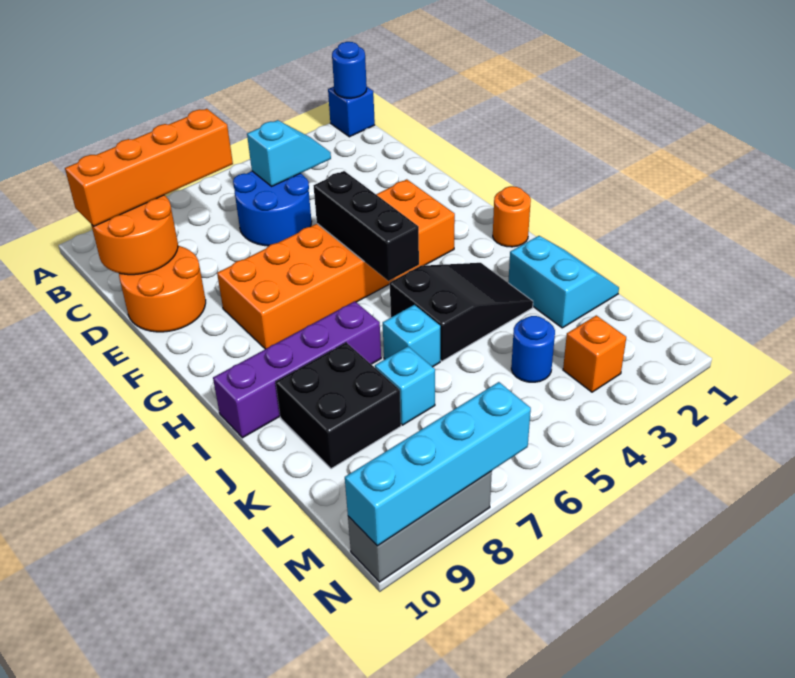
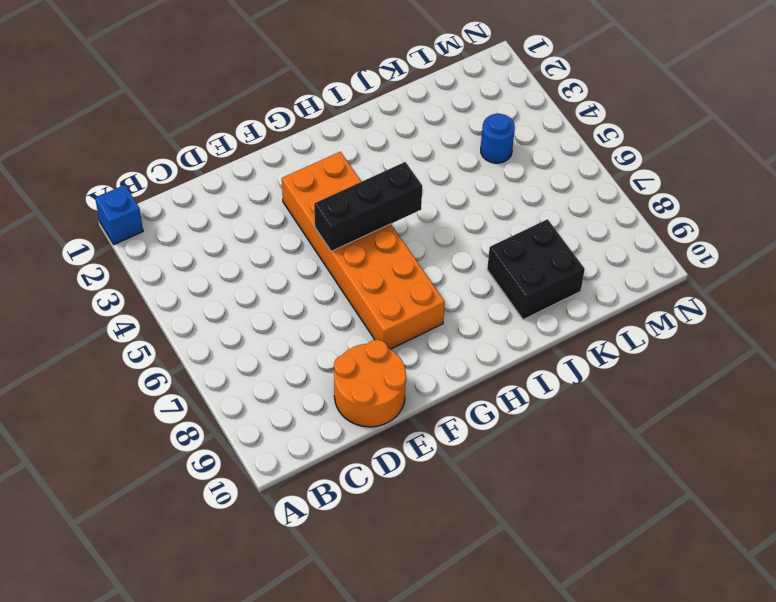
none -> blue round brick C5:D6 level 1
none -> orange round brick H1 level 1
none -> black slope I3:J5 level 1 top 5

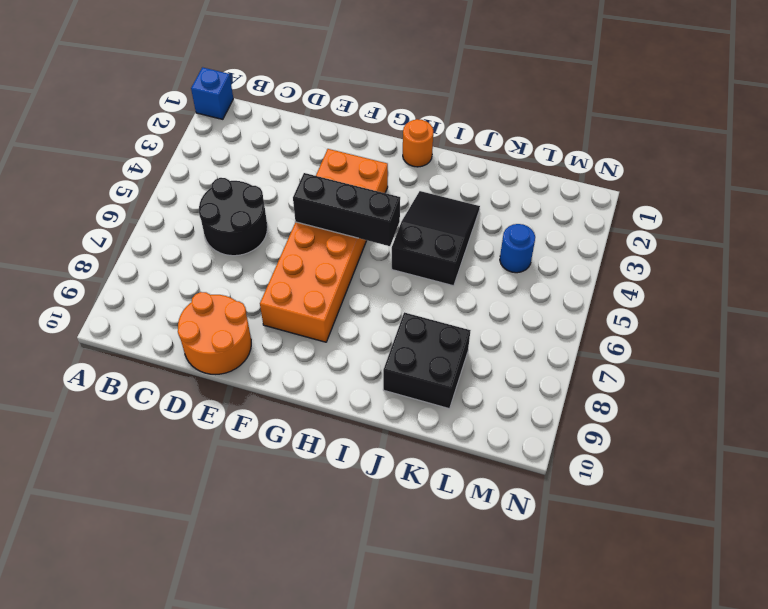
black round brick C5:D6 level 1 -> blue round brick C5:D6 level 1
none -> purple brick I7:I10 level 1
none -> cyan slope J1:K2 level 1 top 2
none -> cyan brick J6 level 1

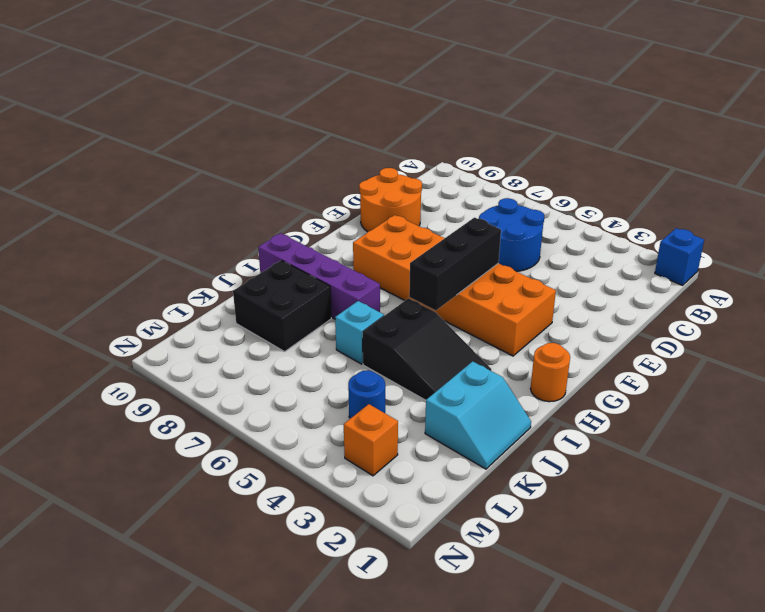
none -> cyan brick K7 level 1
none -> grey brick N8:N10 level 1
none -> blue round brick A1 level 2

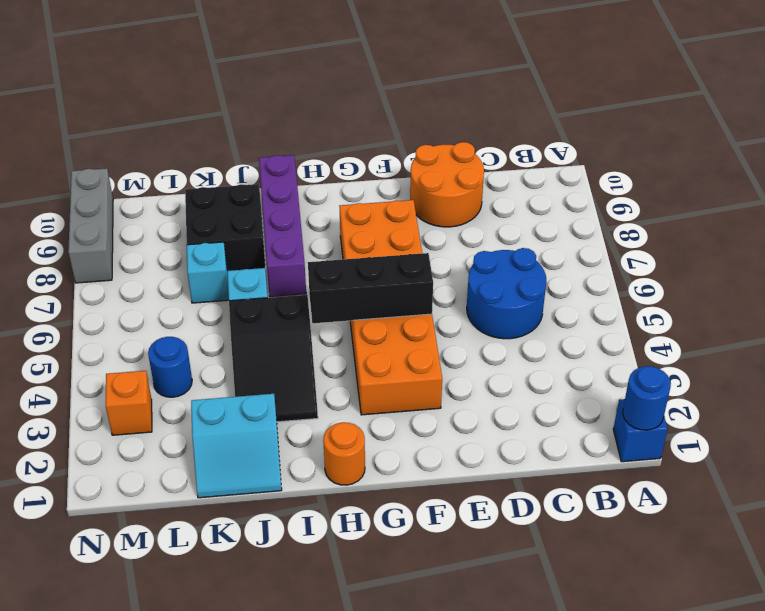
none -> cyan slope C4:C5 level 2 top 5
none -> orange round brick C9:D10 level 2
none -> cyan brick N7:N10 level 2

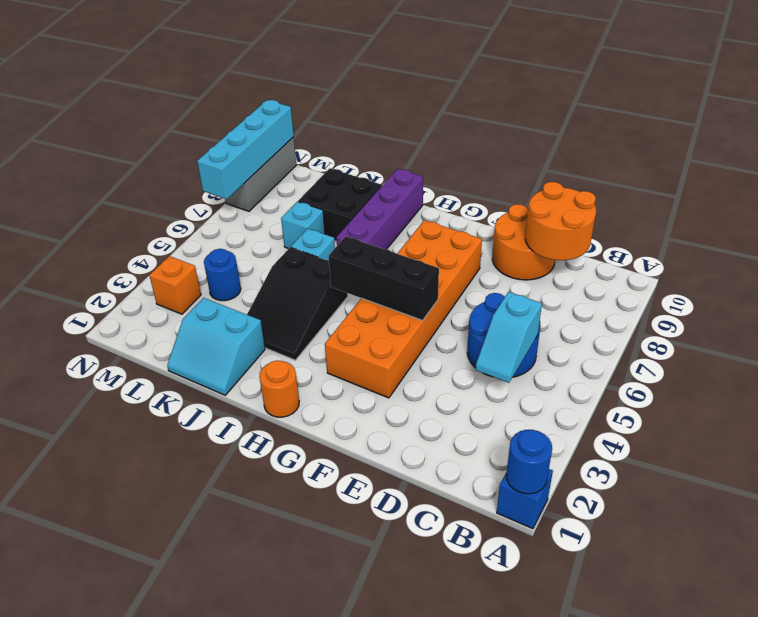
none -> orange brick C7:C10 level 3

